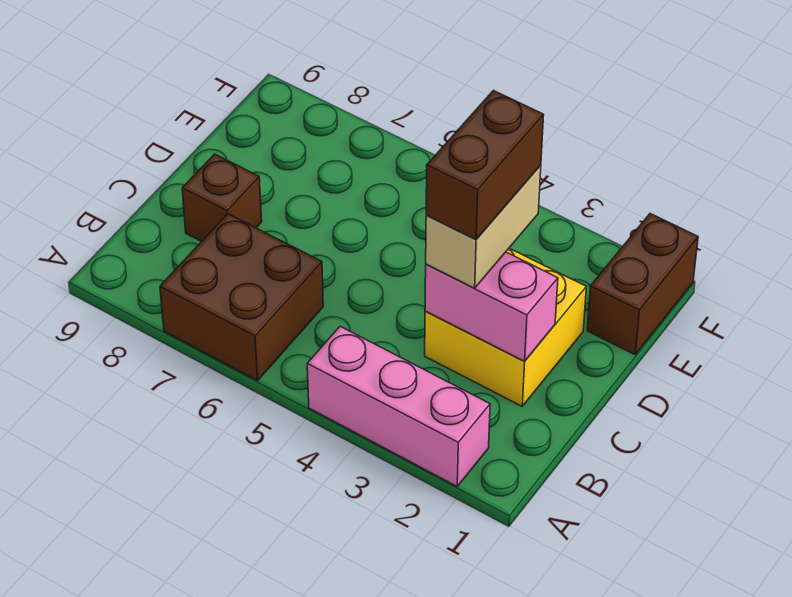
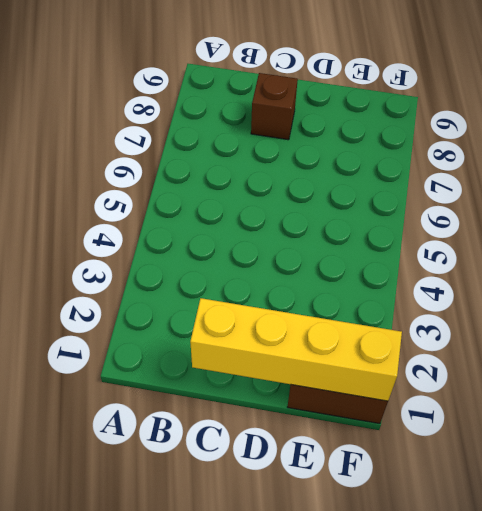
yellow brick C1:F1 level 2 -> none
none -> pink brick A2:A4 level 1
none -> brown brick A6:B7 level 1

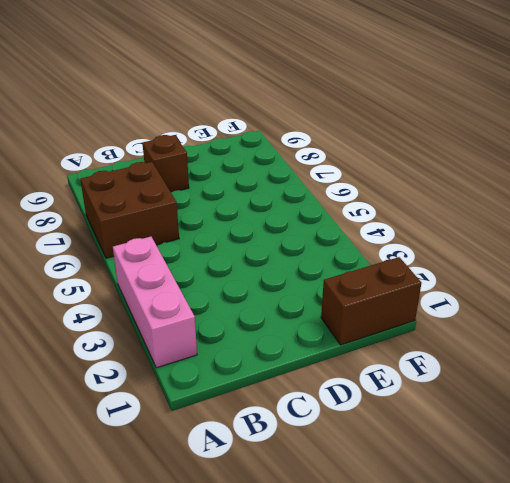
none -> yellow brick C2:D3 level 1
none -> pink brick C2:C3 level 2

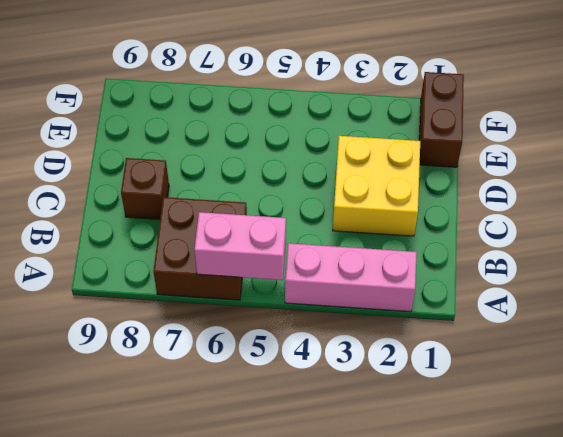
pink brick A5:A6 level 2 -> pink brick C2:C3 level 2
none -> tan brick C3:D3 level 3
none -> brown brick C3:D3 level 4

